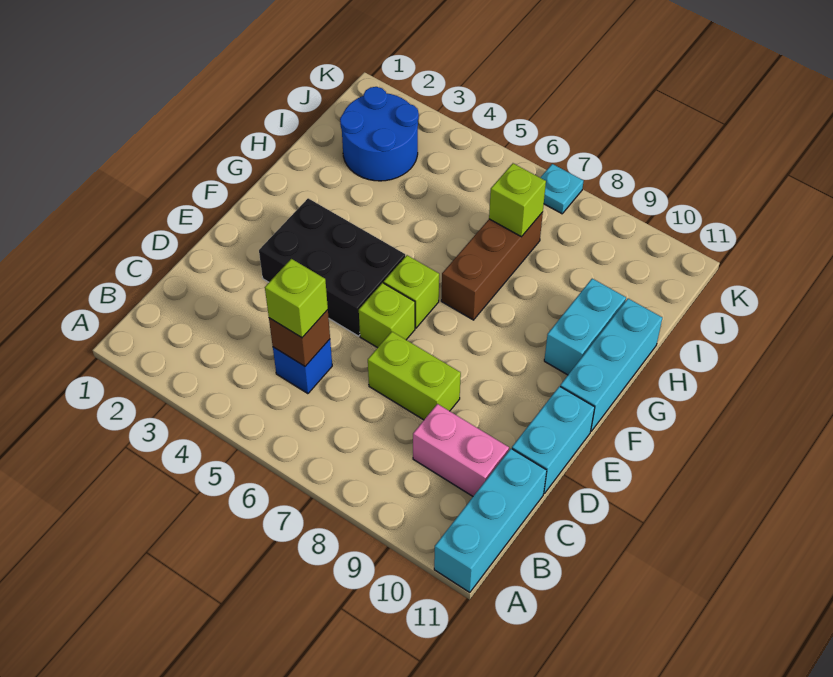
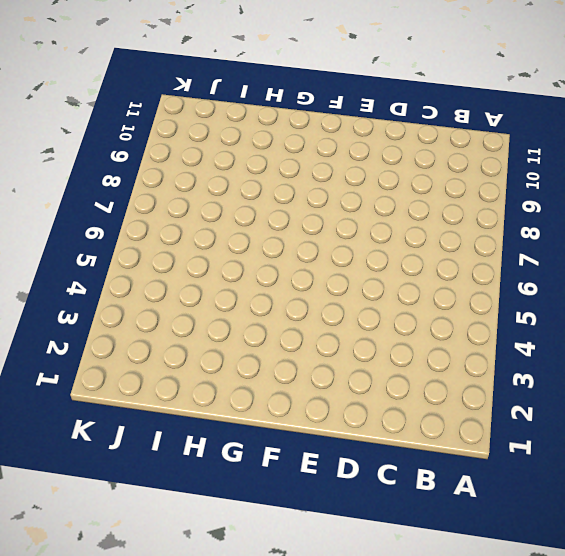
none -> cyan brick A11:C11 level 1
none -> blue brick C5 level 1
none -> pink brick C9:C10 level 1

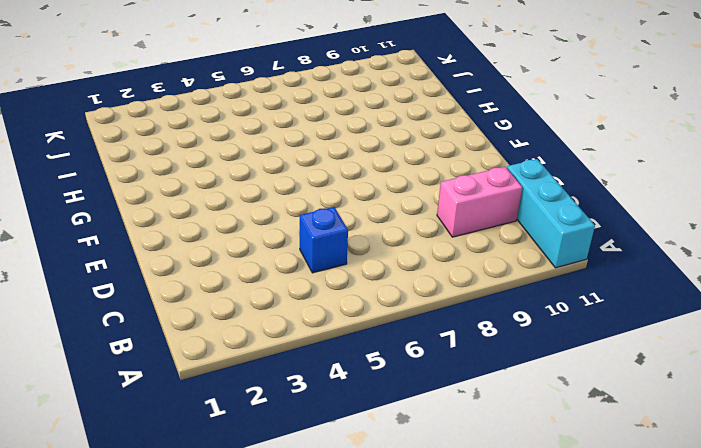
none -> lime brick D7:D8 level 1
none -> cyan brick D11:E11 level 1
none -> black brick E3:F5 level 1

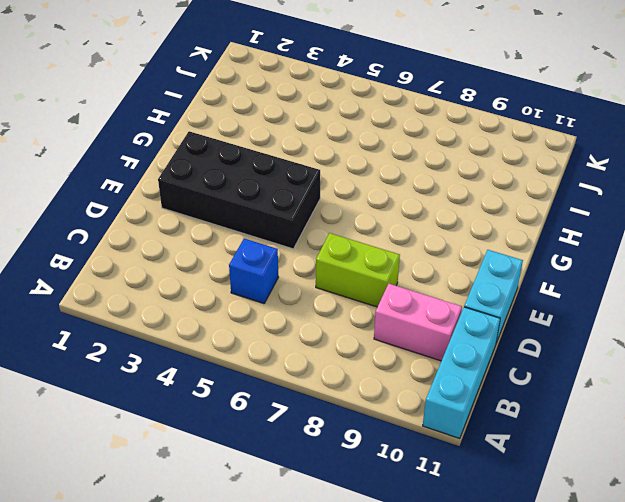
black brick E2:F5 level 1 -> black brick E3:F5 level 1
none -> lime brick E6 level 1
none -> lime brick F6 level 1
none -> cyan brick F11:H11 level 1

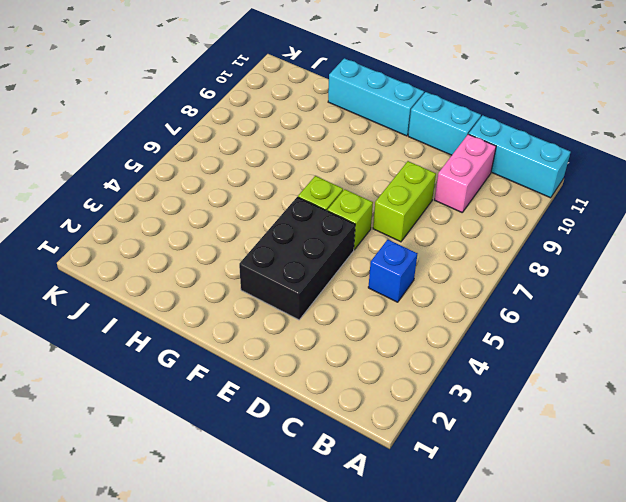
none -> brown brick G7:I7 level 1
none -> cyan brick G10:H10 level 1
none -> blue round brick I2:J3 level 1

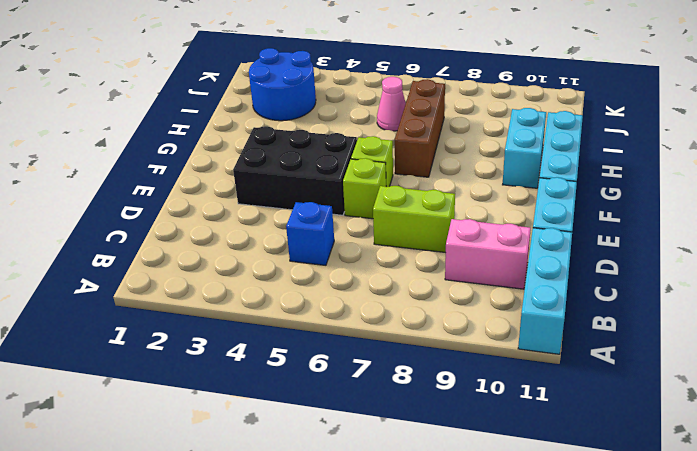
pink cone I6 level 1 -> none
none -> cyan plate K7 level 1
none -> brown brick C5 level 2
none -> lime brick I7 level 2

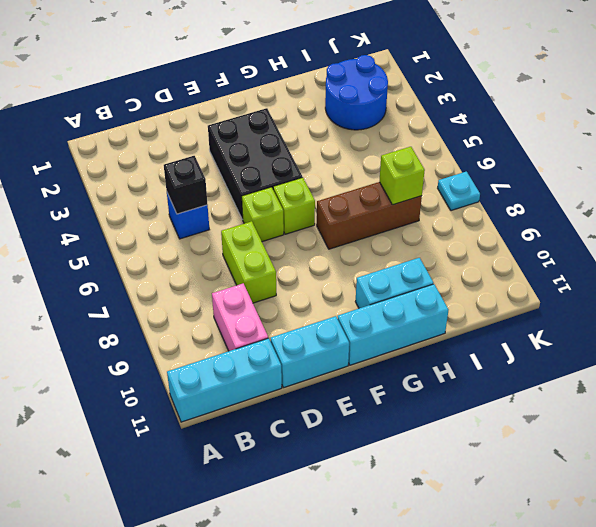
black brick C5 level 2 -> brown brick C5 level 2
none -> lime brick C5 level 3

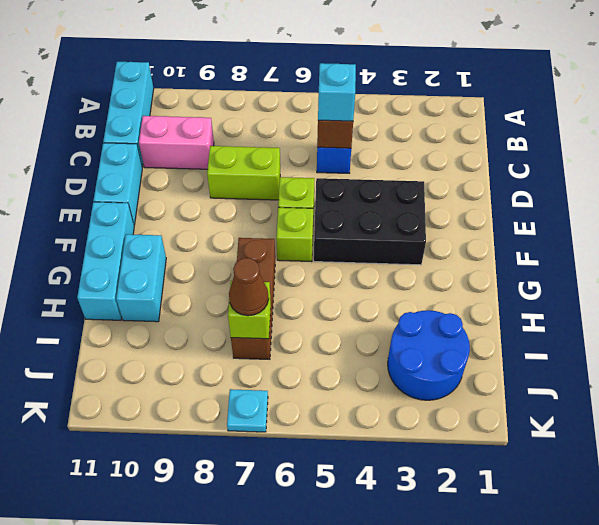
cyan brick C5 level 3 -> lime brick C5 level 3
brown cone I7 level 3 -> none

